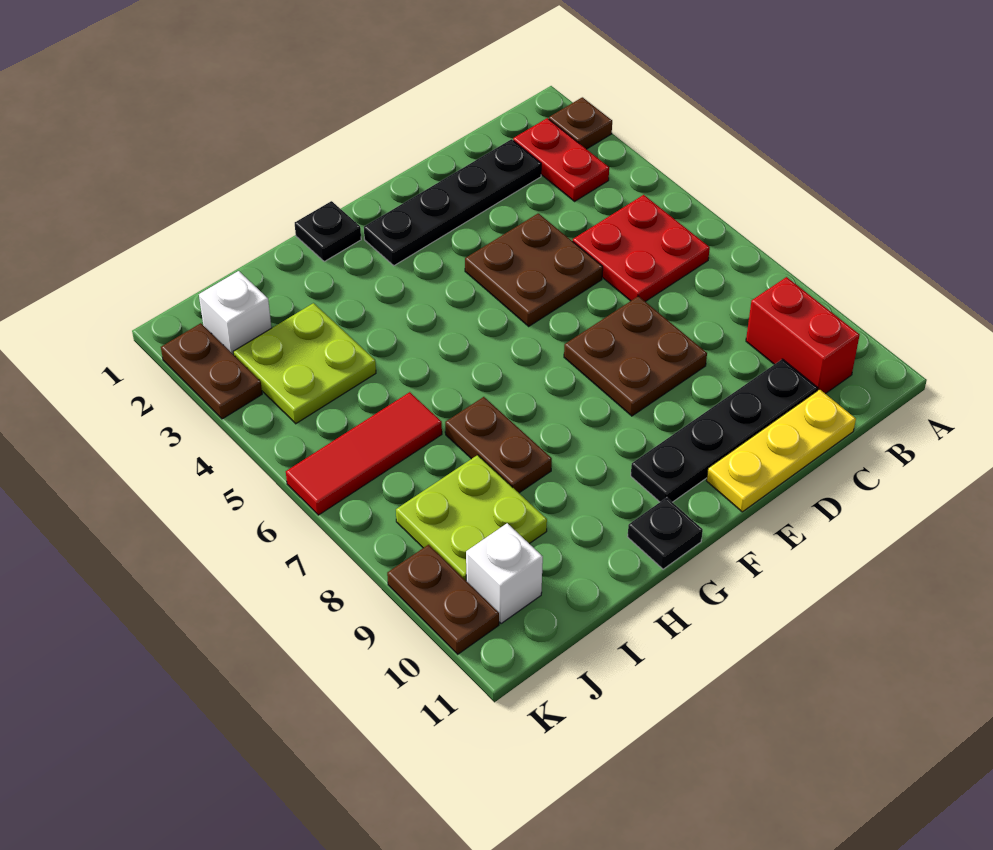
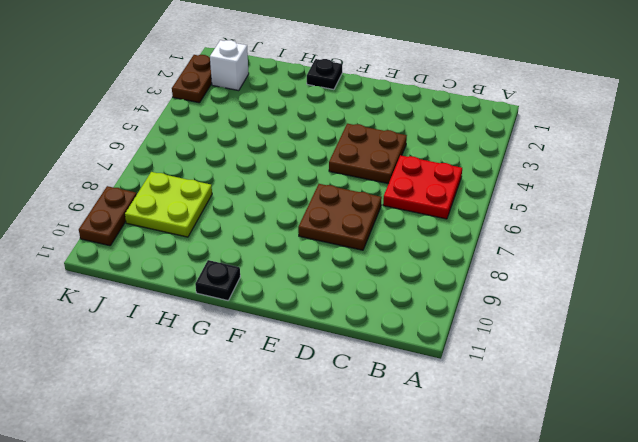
none -> brown plate A2 level 1
none -> red plate B2:B3 level 1
none -> red brick B9:B10 level 1

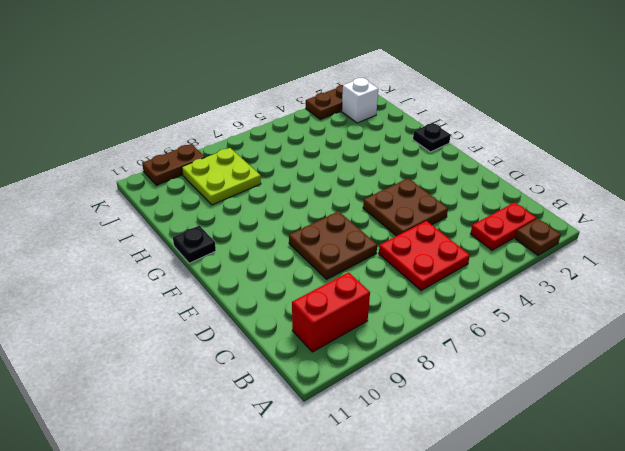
none -> black plate C2:F2 level 1
none -> black plate C10:F10 level 1
none -> yellow plate C11:E11 level 1

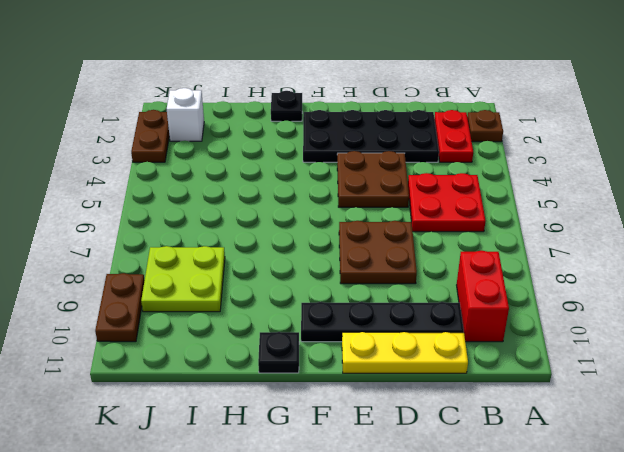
black plate C2:F3 level 1 -> black plate C2:F2 level 1
none -> brown plate H7:H8 level 1
none -> lime plate I3:J4 level 1
none -> red tile I6:K6 level 1

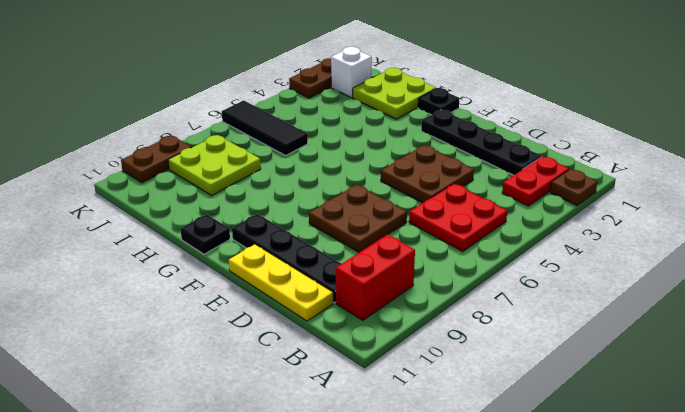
lime plate H1:I2 level 1 -> lime plate I3:J4 level 1
black tile I6:K6 level 1 -> red tile I6:K6 level 1
none -> brown plate H7:H8 level 1
none -> white brick J10 level 1

